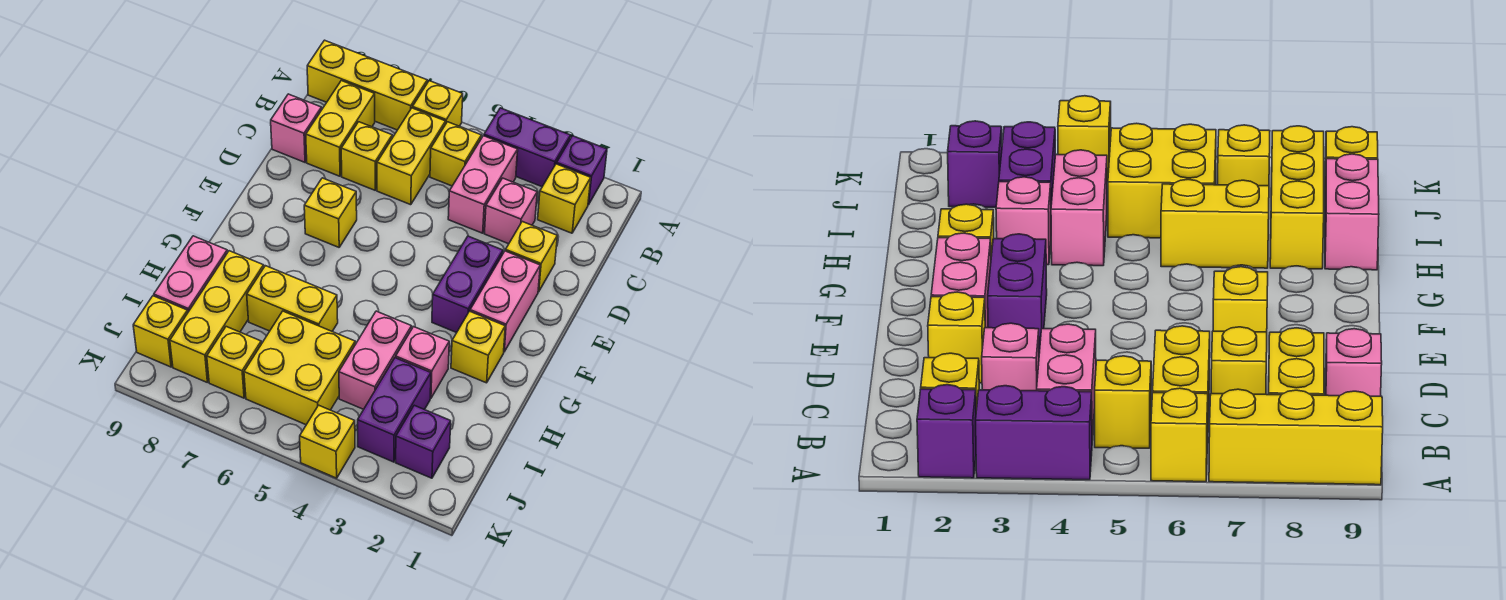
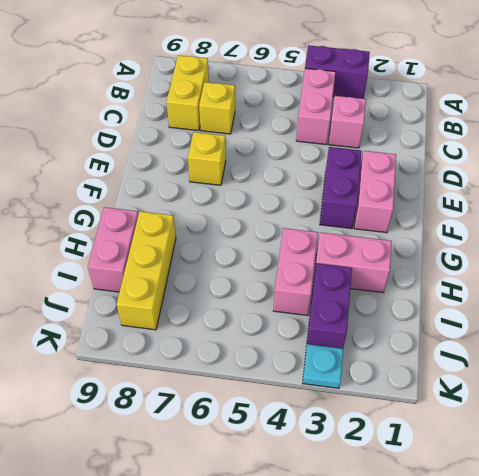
pink brick H2:H3 level 1 -> pink brick H3 level 1
cyan plate K3 level 1 -> none
none -> purple brick A2 level 1
none -> yellow brick A6 level 1
none -> yellow brick A7:A9 level 1

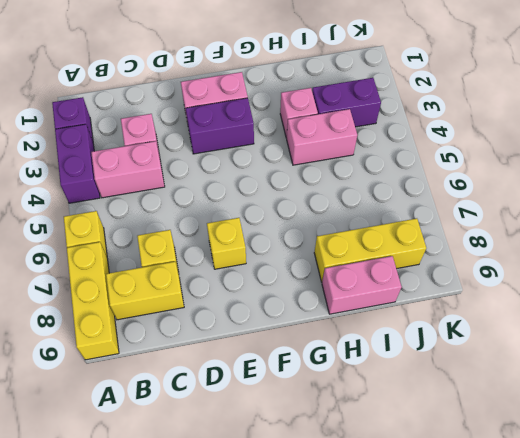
none -> yellow brick B2 level 1
none -> yellow brick B5 level 1
none -> yellow brick B6:C6 level 1

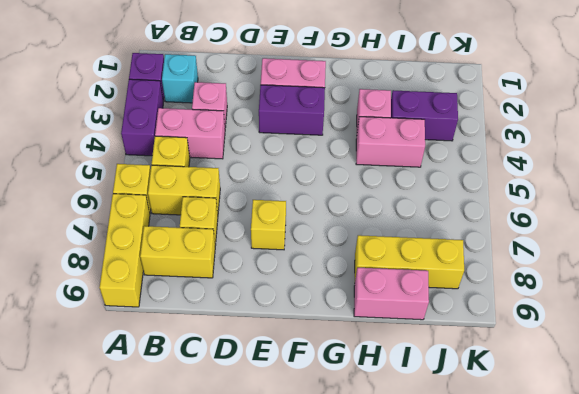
cyan brick B2 level 1 -> yellow brick B2 level 1
none -> pink brick C9 level 1
none -> yellow brick D2 level 1
none -> yellow brick G2 level 1

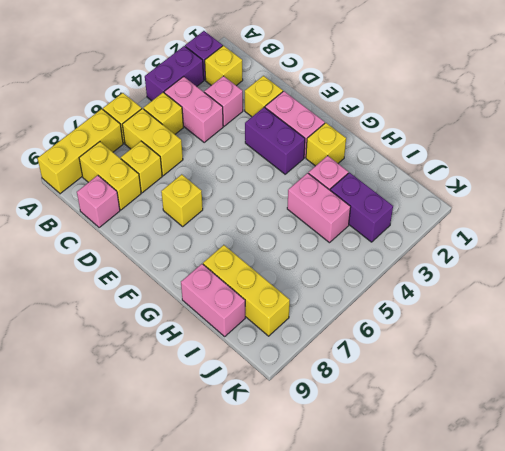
none -> yellow brick H6:H7 level 1
none -> yellow brick I5:J6 level 1
none -> purple brick J2 level 1

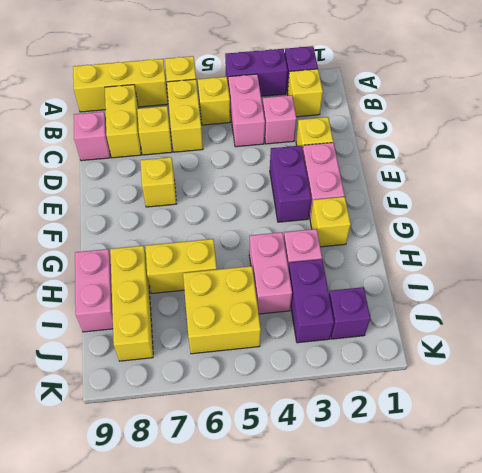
none -> yellow brick J7 level 1
none -> yellow brick J9 level 1
none -> yellow brick K4 level 1

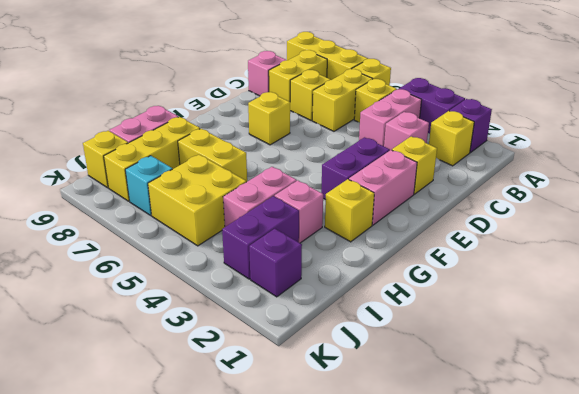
cyan brick J7 level 1 -> yellow brick J7 level 1
none -> yellow brick K4 level 1

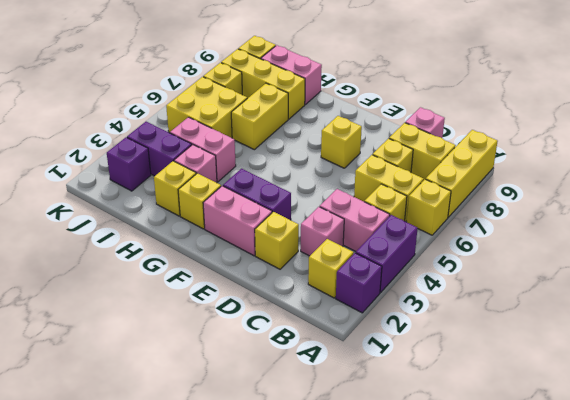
yellow brick H2 level 1 -> yellow brick K4 level 1

